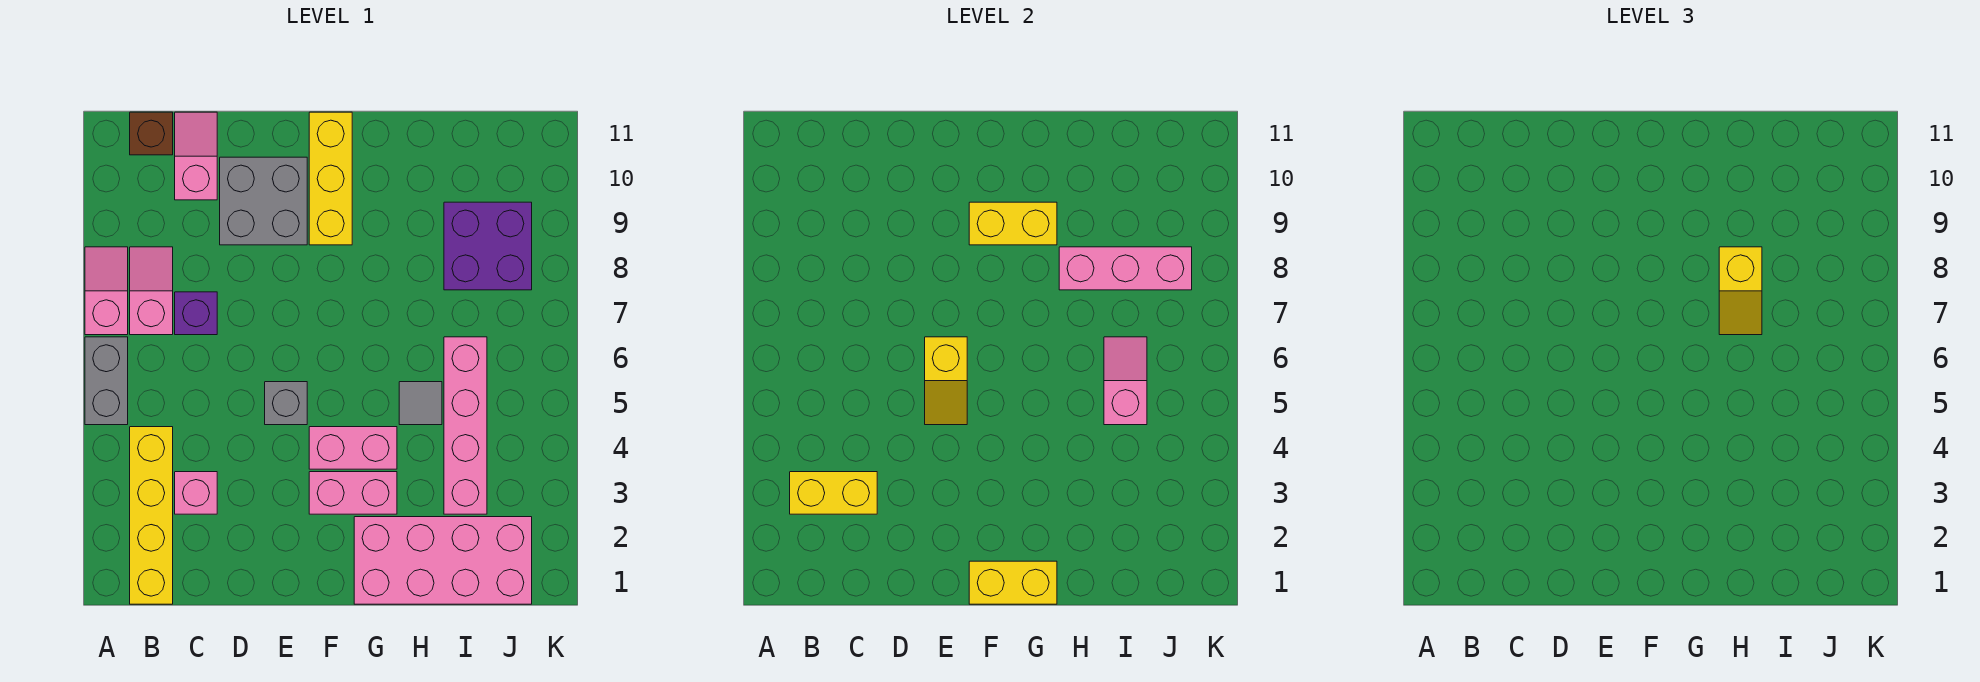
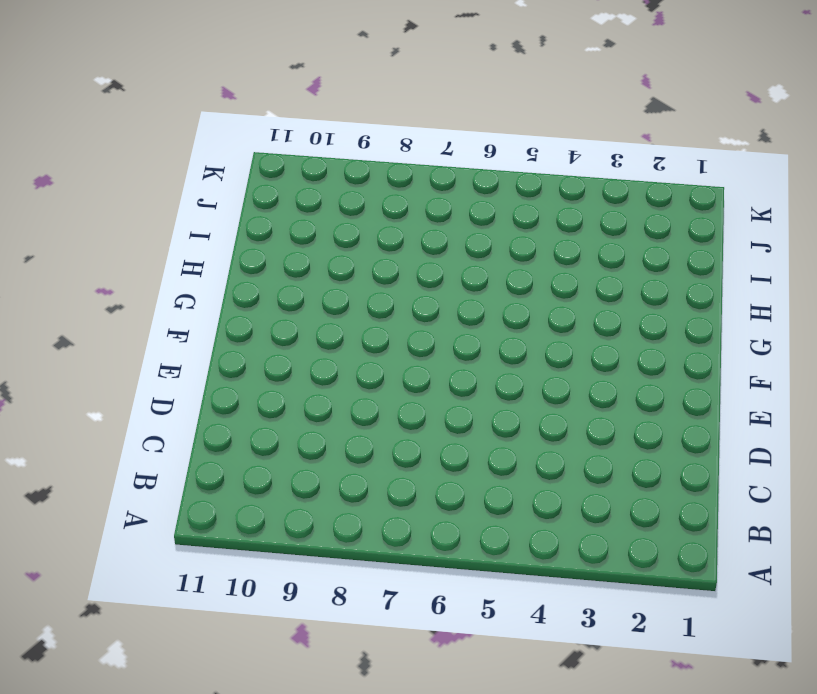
none -> grey brick A5:A6 level 1
none -> pink slope A7:A8 level 1 top 7
none -> yellow brick B1:B4 level 1

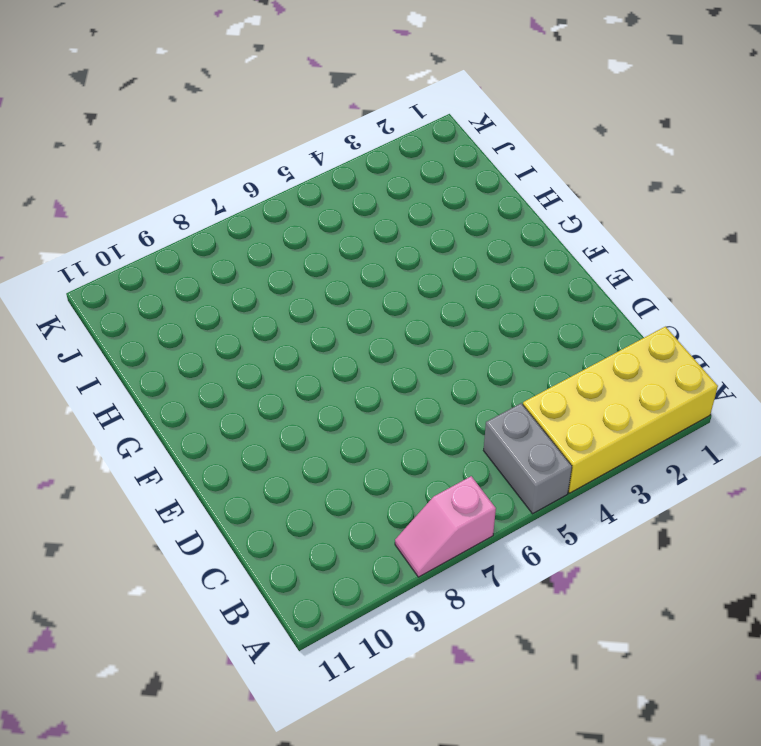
yellow brick A1:B4 level 1 -> yellow brick B1:B4 level 1
grey brick A5:B5 level 1 -> grey brick A5:A6 level 1
none -> pink slope B7:B8 level 1 top 7
none -> brown brick B11 level 1
none -> pink brick C3 level 1

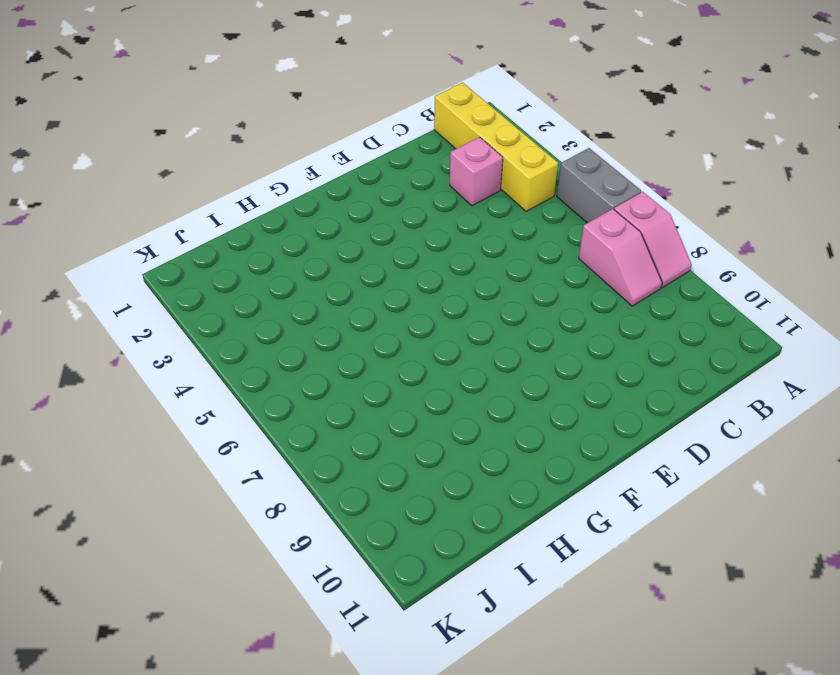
none -> brown brick B11 level 1
none -> purple brick C7 level 1
none -> pink slope C10:C11 level 1 top 10

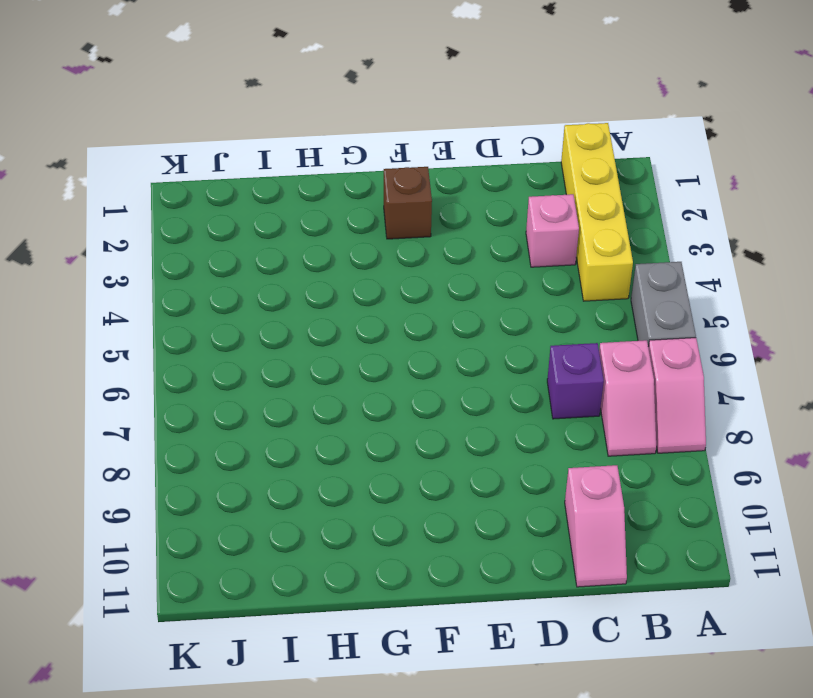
brown brick F2 level 1 -> brown brick B11 level 1
none -> grey brick D9:E10 level 1
none -> grey brick E5 level 1
none -> pink brick F3:G3 level 1

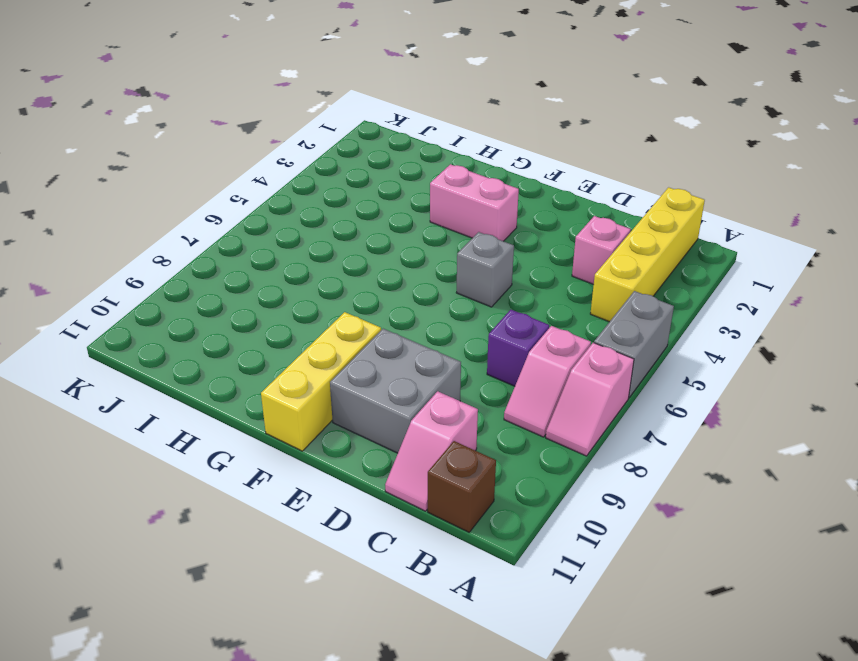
none -> pink brick F4:G4 level 1
none -> pink brick G1:J2 level 1
none -> grey tile H5 level 1

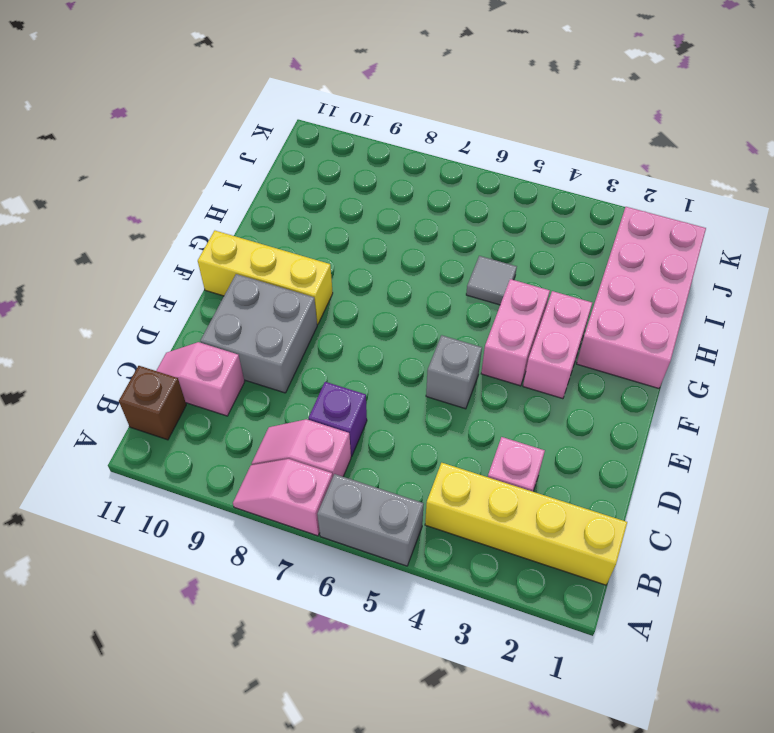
none -> pink brick I3:I6 level 1
none -> purple brick I8:J9 level 1
none -> yellow brick B3:C3 level 2

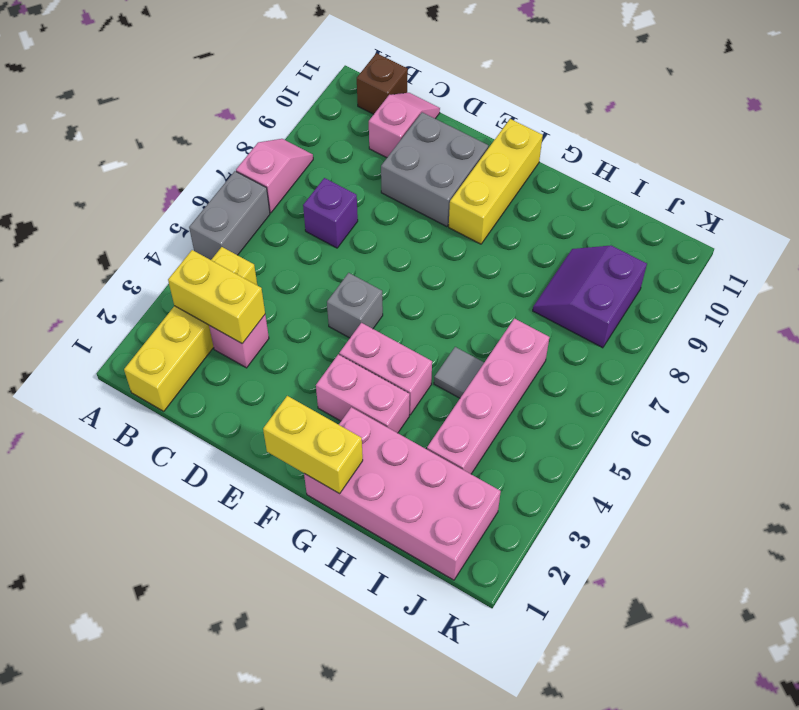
purple slope I8:J9 level 1 top J -> purple brick I8:J9 level 1
none -> pink slope B7:B8 level 1 top 7
none -> yellow slope E5:E6 level 2 top 6
none -> yellow brick F9:G9 level 2

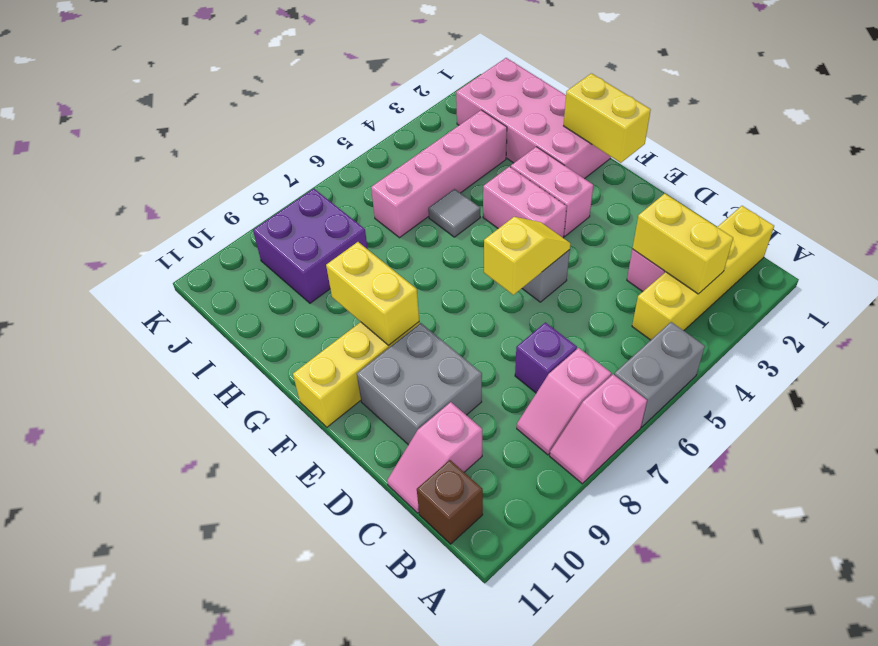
none -> pink brick H8:J8 level 2
none -> pink slope I5:I6 level 2 top 5
none -> yellow slope H7:H8 level 3 top 8

